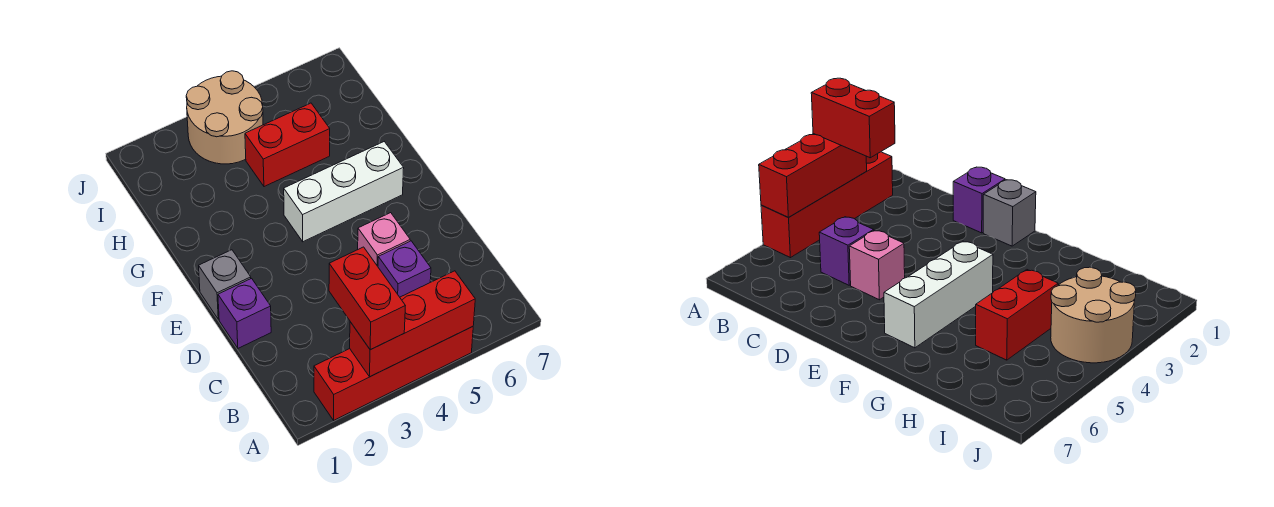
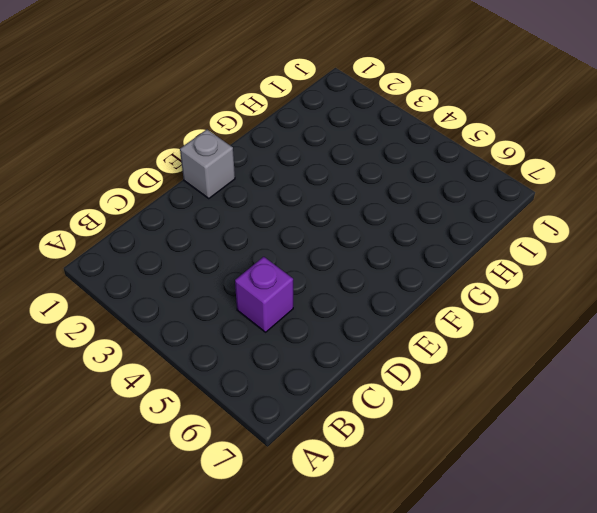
none -> red brick A2:A5 level 1
none -> purple brick D1 level 1

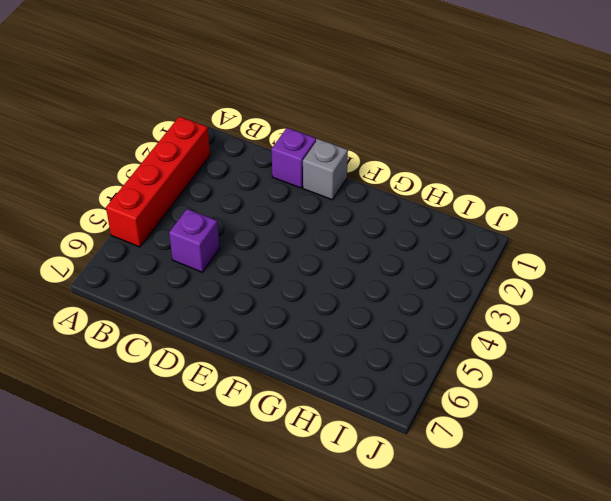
none -> pink brick D5 level 1
none -> white brick F4:F6 level 1

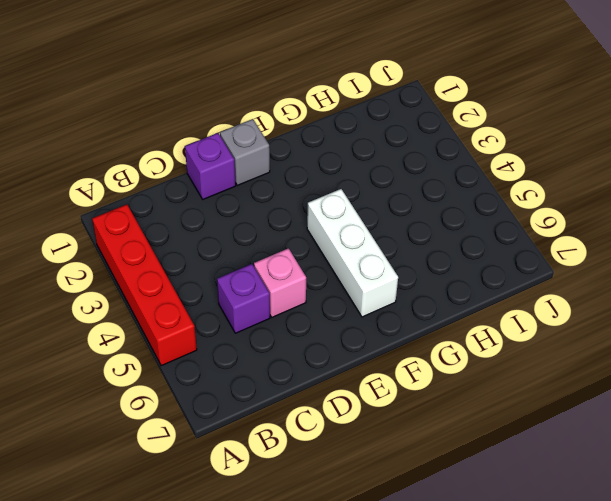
none -> red brick H4:H5 level 1
none -> tan round brick I3:J4 level 1

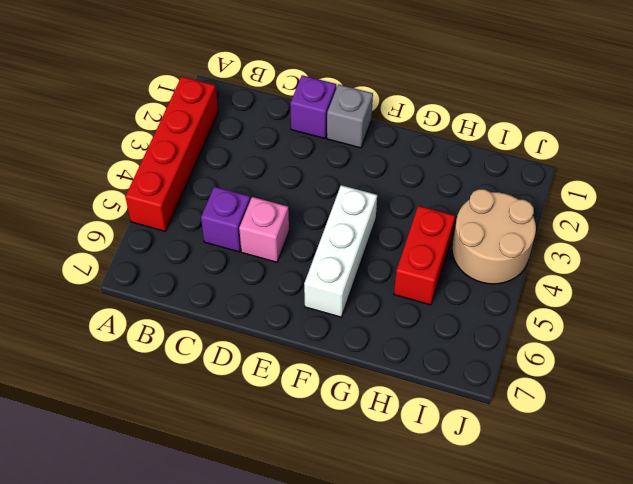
none -> red brick A3:A5 level 2
none -> red brick A3:B3 level 3

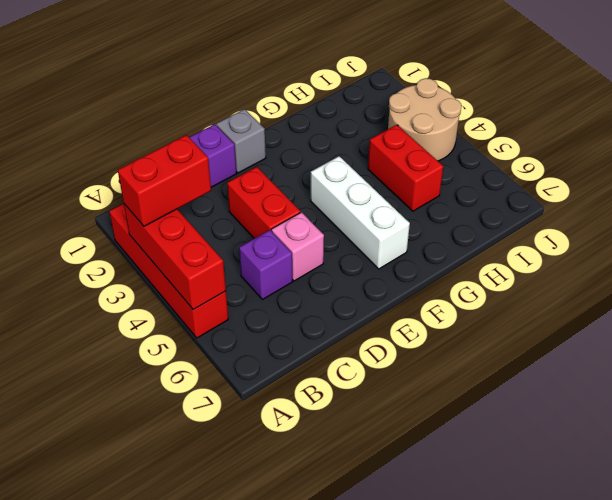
red brick D3:D4 level 1 -> none

